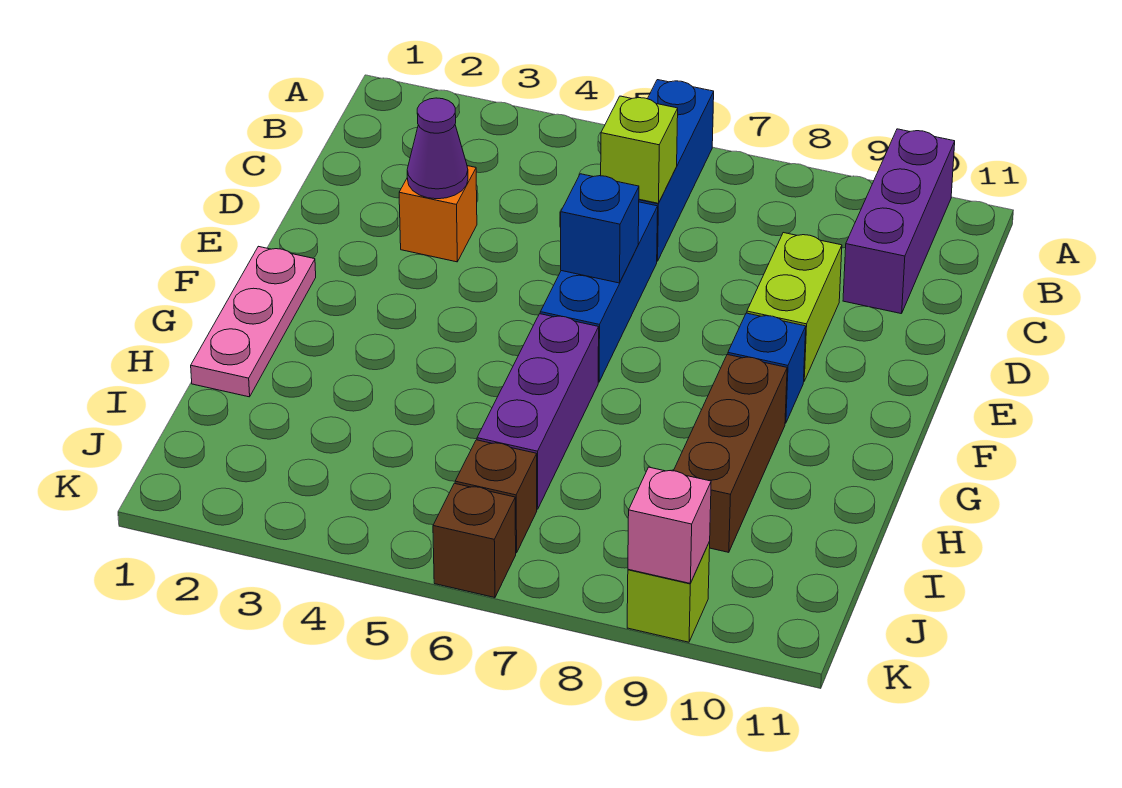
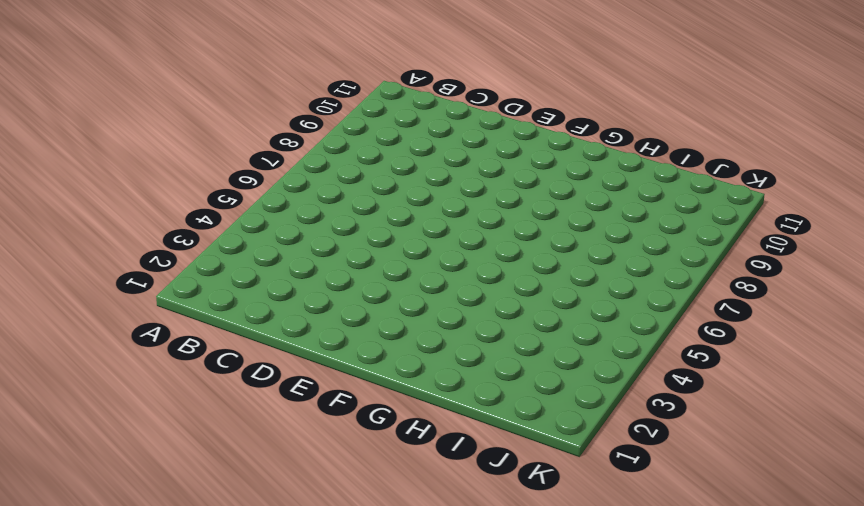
none -> blue brick A6:C6 level 1
none -> purple brick A10:C10 level 1
none -> orange brick D3 level 1

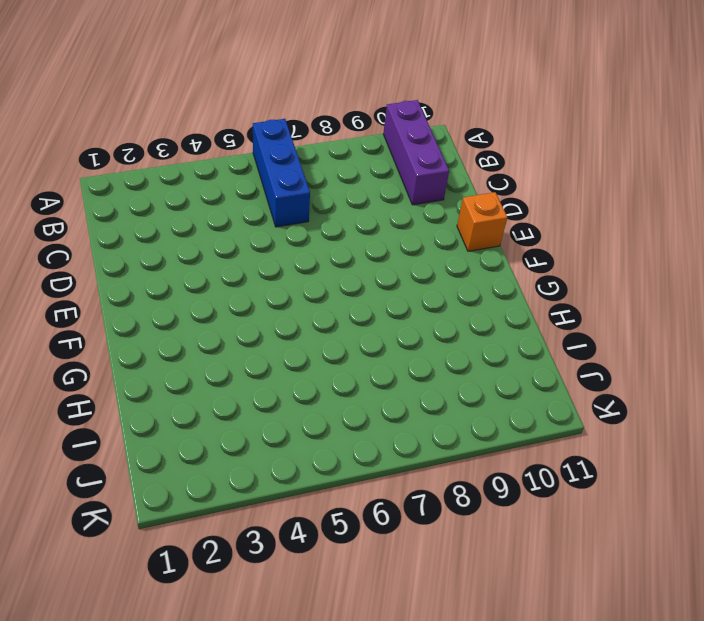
orange brick E11 level 1 -> orange brick D3 level 1
none -> blue brick D6:F6 level 1
none -> lime brick D9:E9 level 1
none -> pink plate F1:H1 level 1

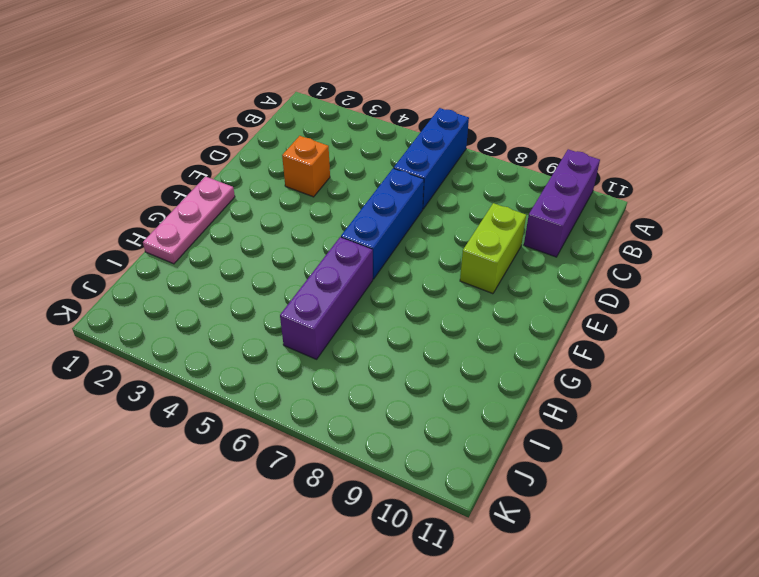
none -> blue brick F9 level 1
none -> brown brick G9:I9 level 1
none -> brown brick J6 level 1

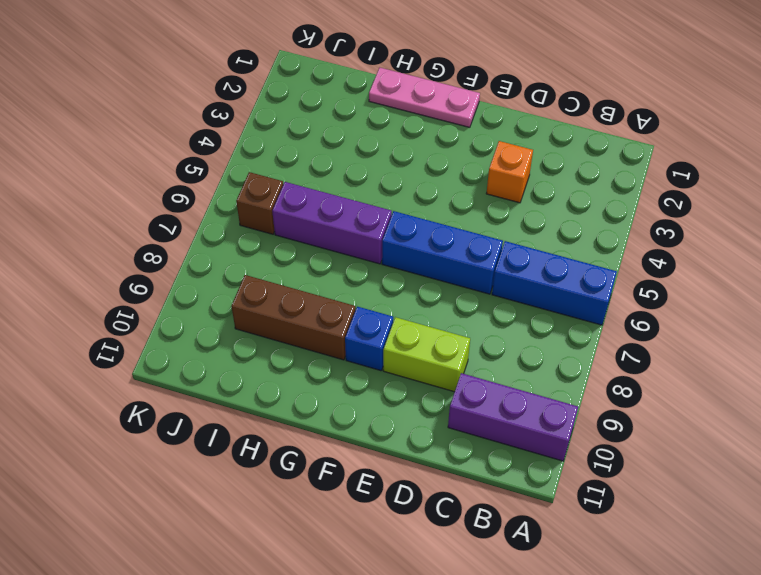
none -> brown brick K6 level 1
none -> lime brick K9 level 1
none -> lime brick C6 level 2

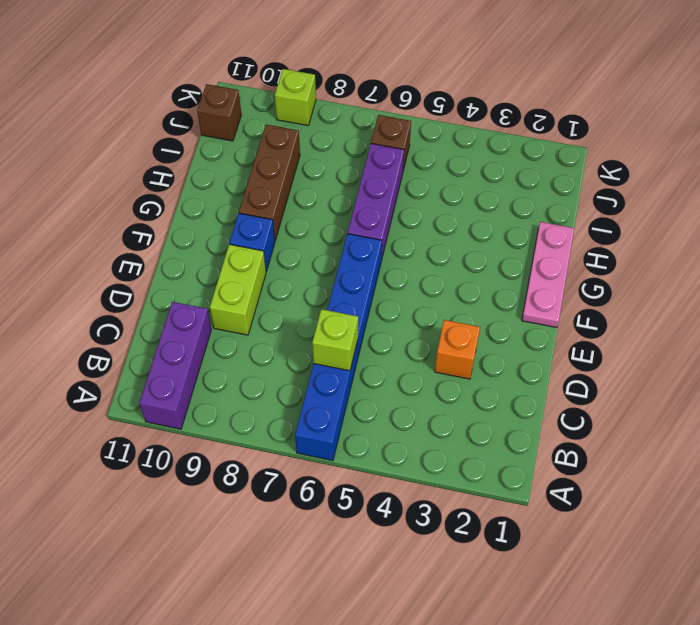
brown brick J11 level 1 -> brown brick K6 level 1
none -> purple cone D3 level 2
none -> blue brick E6 level 2
none -> pink brick K9 level 2

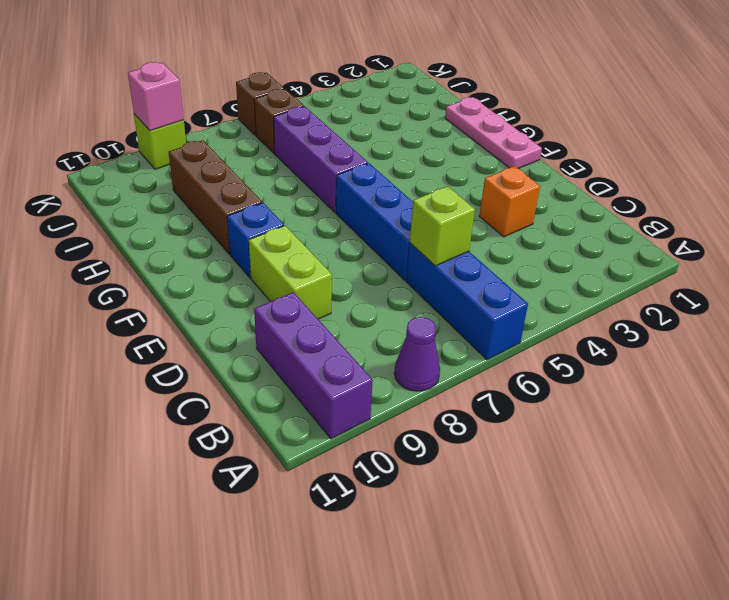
purple cone A8 level 1 -> purple cone D3 level 2
none -> blue brick E6 level 2

